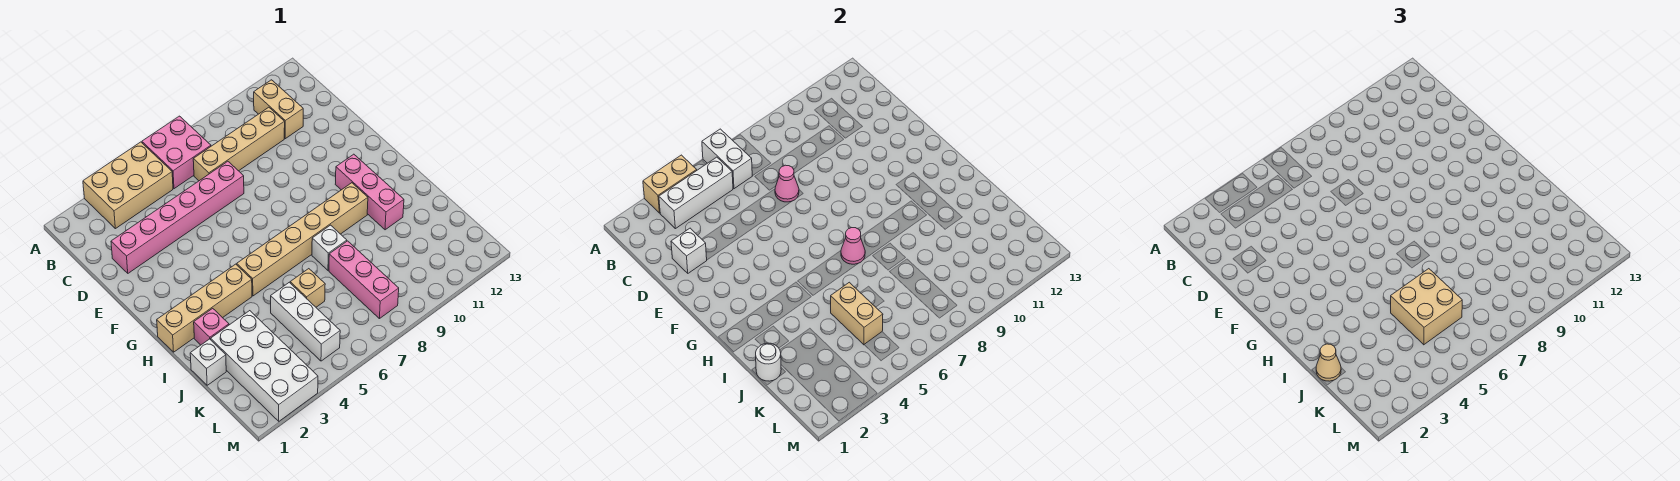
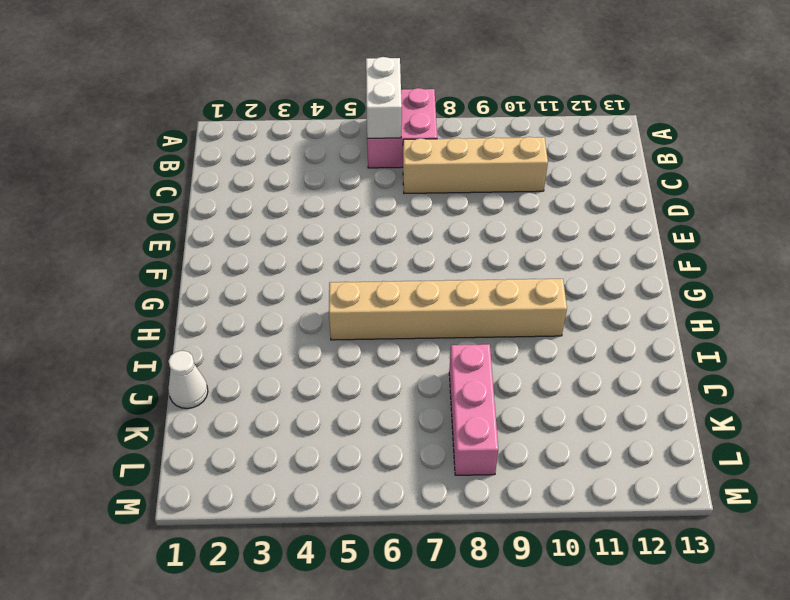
white cone J1 level 1 -> white brick J1 level 1
none -> tan brick A3:B5 level 1
none -> tan brick B11:C11 level 1
none -> pink brick D2:D7 level 1

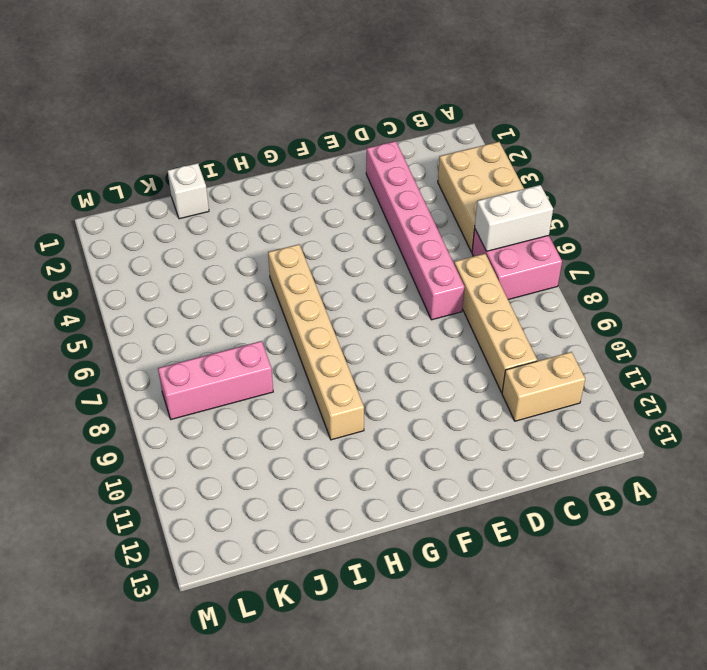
none -> pink brick G11:I11 level 1
none -> tan brick H1:H4 level 1
none -> pink brick I2 level 1

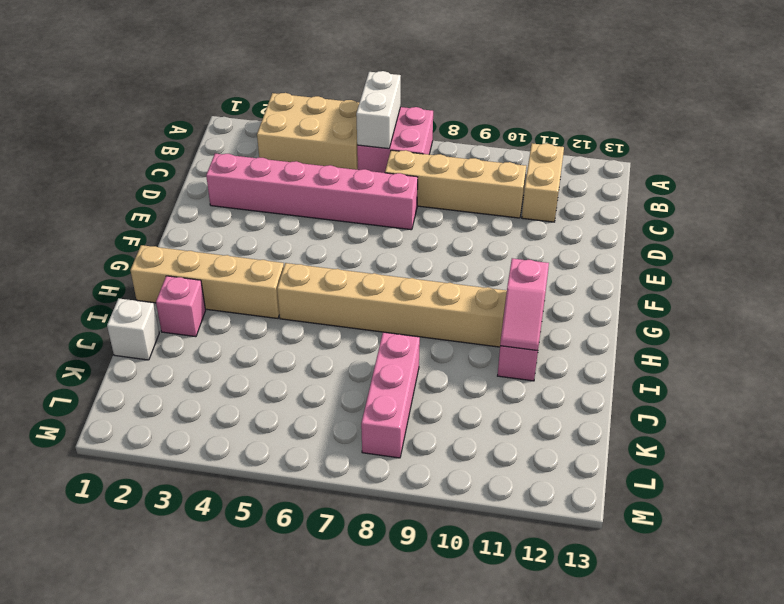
pink slope H11:I11 level 2 top H -> none
none -> white brick I8 level 1
none -> white brick J2:M3 level 1
none -> white brick J5:L5 level 1

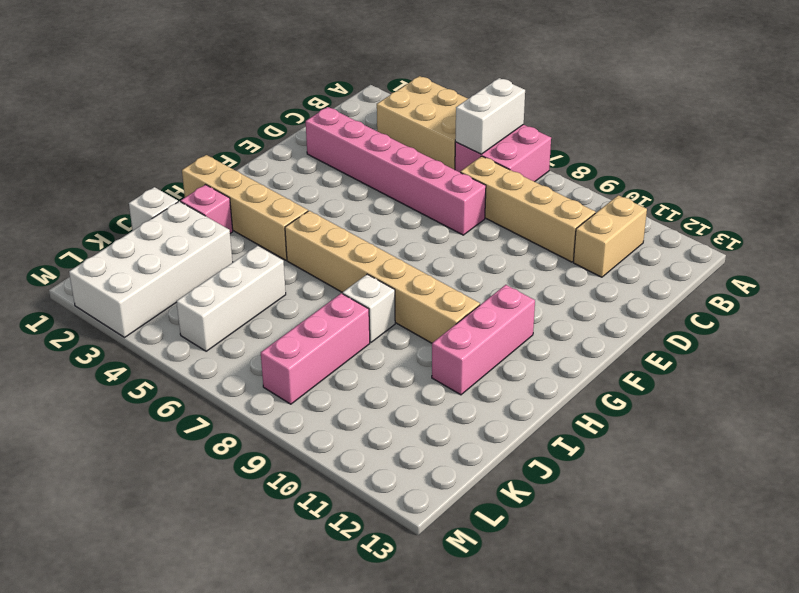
none -> tan brick J6 level 1
none -> tan brick A3:A4 level 2
none -> white brick B3:B5 level 2

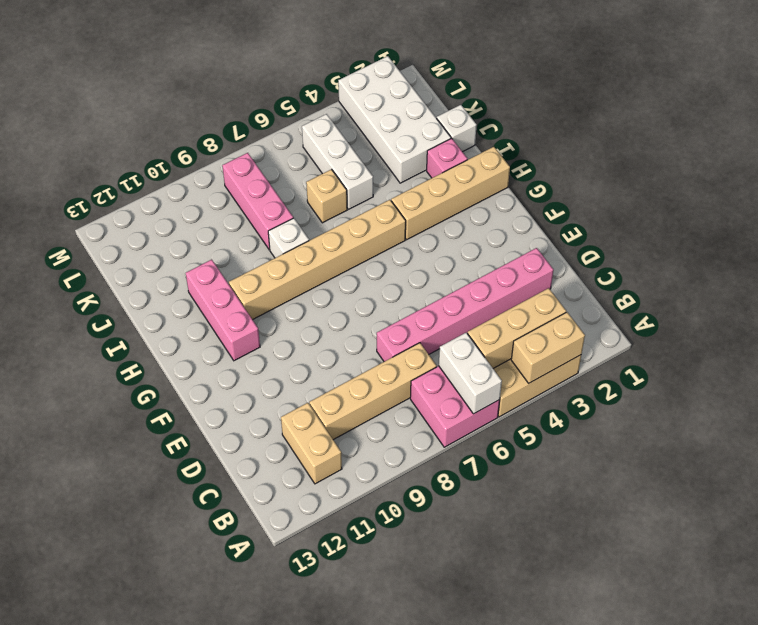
tan brick B3:B5 level 2 -> white brick B3:B5 level 2
none -> white brick D2 level 2
none -> pink cone D7 level 2
none -> pink cone H7 level 2

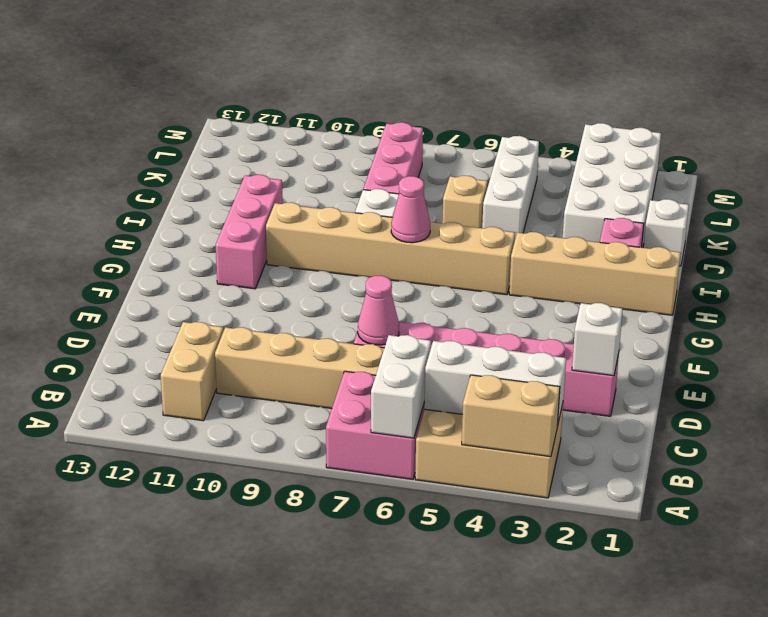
none -> white round brick J1 level 2
none -> tan brick J5:K5 level 2
none -> tan cone J1 level 3

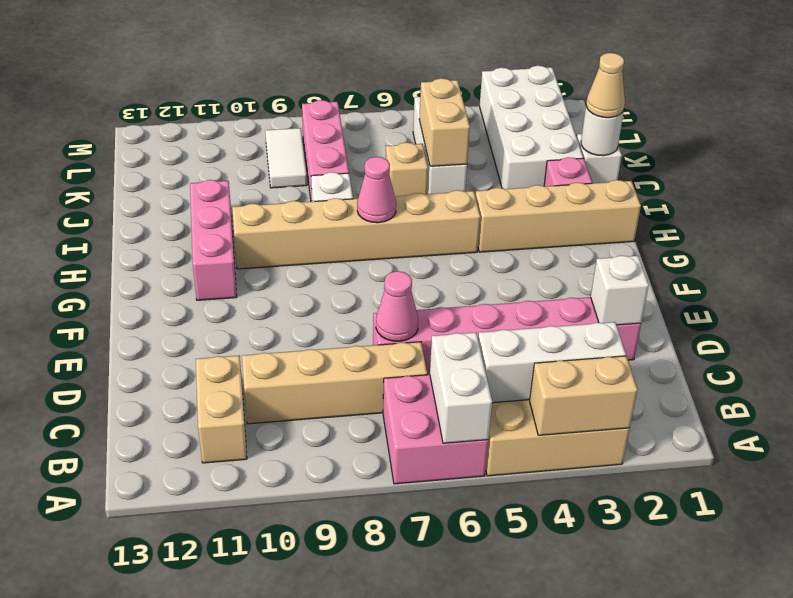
white tile K9:L9 level 1 -> none
none -> tan brick J5:K6 level 3

